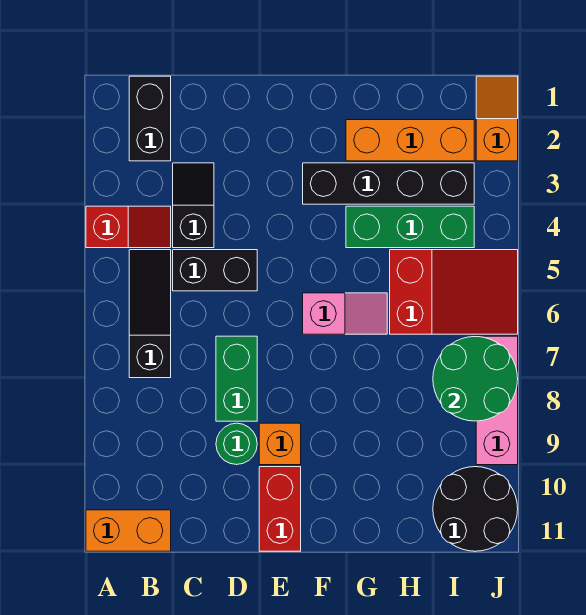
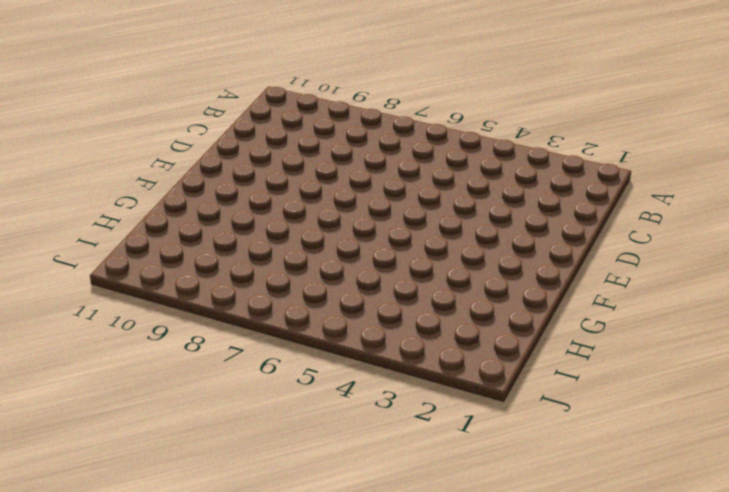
none -> red slope A4:B4 level 1 top A
none -> orange brick A11:B11 level 1
none -> black brick B1:B2 level 1

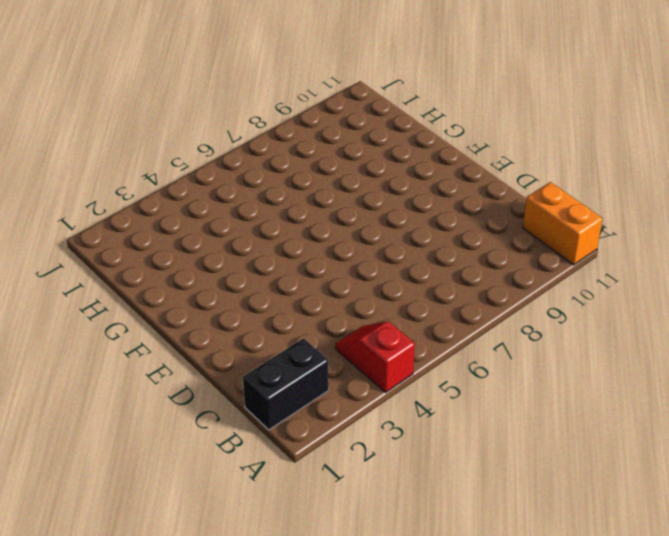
none -> black slope B5:B7 level 1 top 7
none -> black slope C3:C4 level 1 top 4
none -> black brick C5:D5 level 1

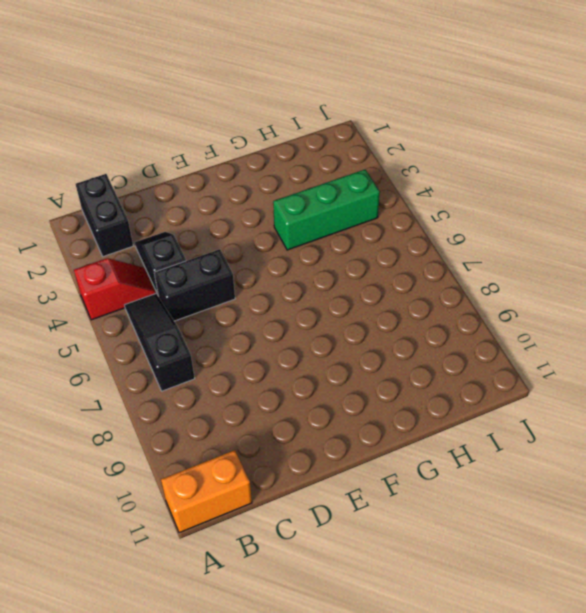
none -> green brick D7:D8 level 1
none -> green round brick D9 level 1
none -> orange brick E9 level 1

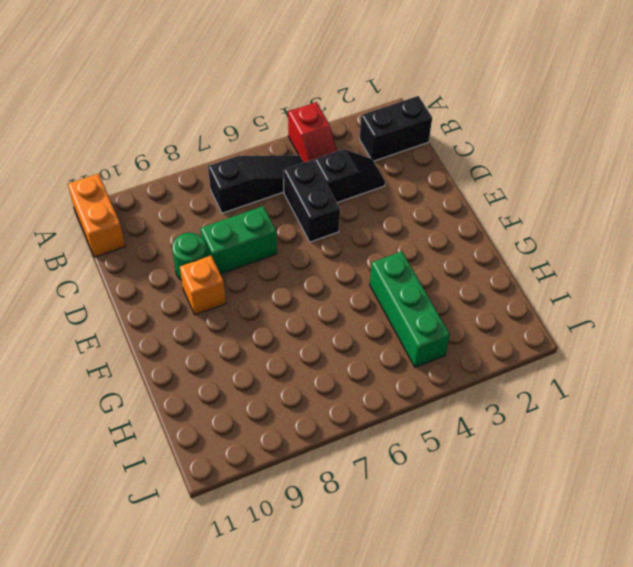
none -> red brick E10:E11 level 1
none -> black brick F3:I3 level 1
none -> pink slope F6:G6 level 1 top F

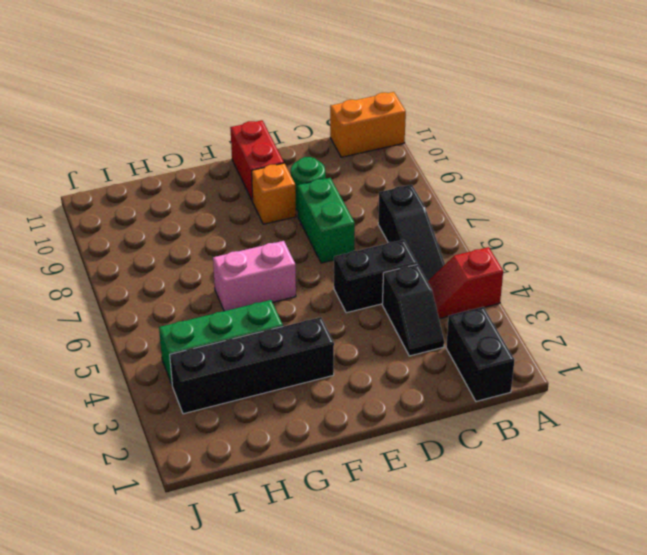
pink brick F6:G6 level 1 -> pink slope F6:G6 level 1 top F
none -> orange brick G2:I2 level 1
none -> red slope H5:J6 level 1 top H
none -> black round brick I10:J11 level 1

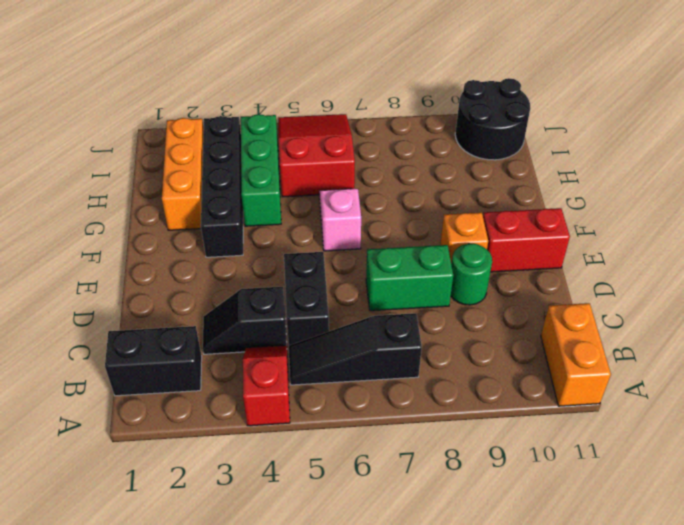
none -> orange slope J1:J2 level 1 top 2
none -> pink brick J7:J9 level 1
none -> green round brick I7:J8 level 2

